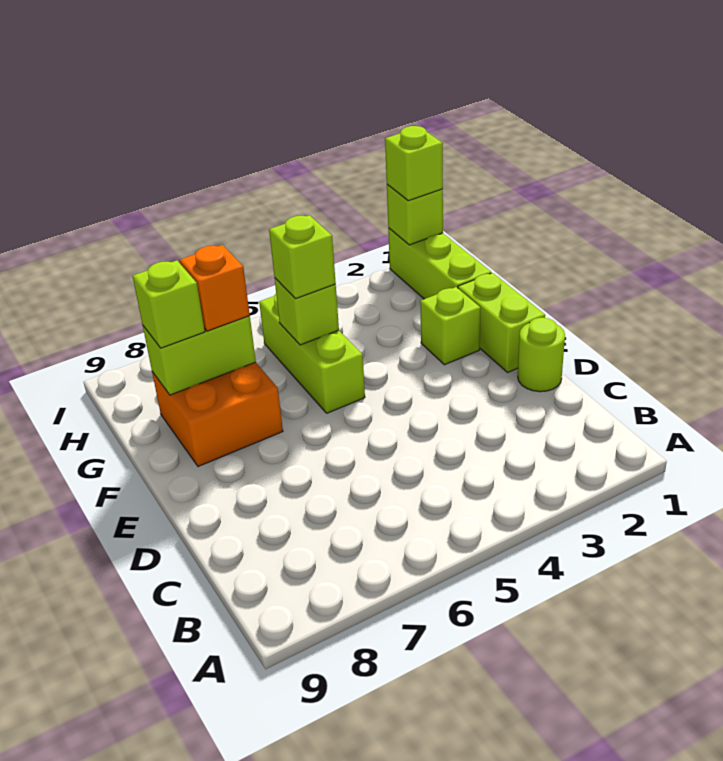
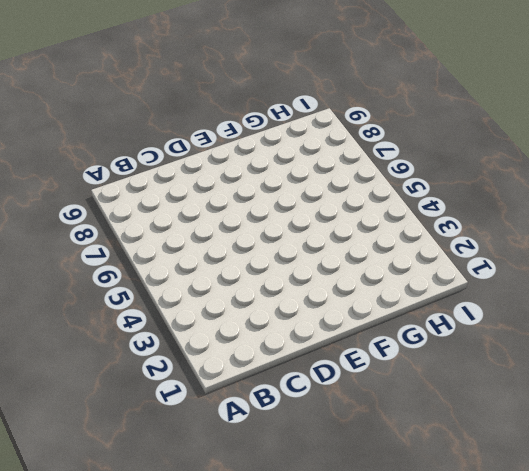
none -> lime round brick D1 level 1
none -> lime brick E1:F1 level 1
none -> lime brick F2 level 1

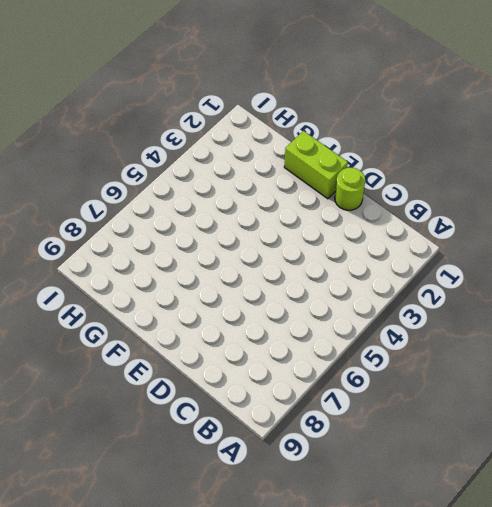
none -> lime brick F2 level 1
none -> lime brick F5:H5 level 1
none -> orange brick F7:G8 level 1

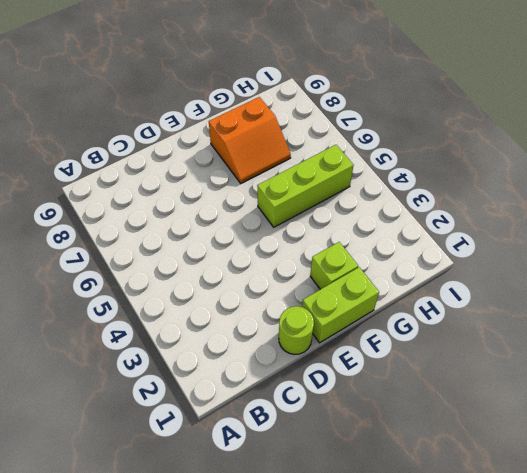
orange slope F7:G8 level 1 top 8 -> orange brick F7:G8 level 1
none -> lime brick G1:I1 level 1
none -> lime brick G5 level 2
none -> lime brick G7:G8 level 2

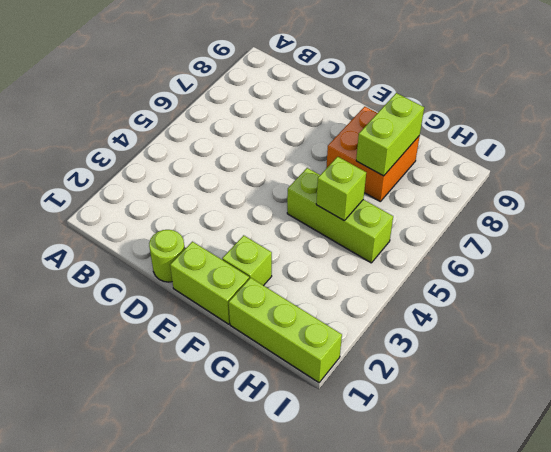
none -> lime brick I1 level 2
none -> lime brick G5 level 3
none -> orange brick G7 level 3

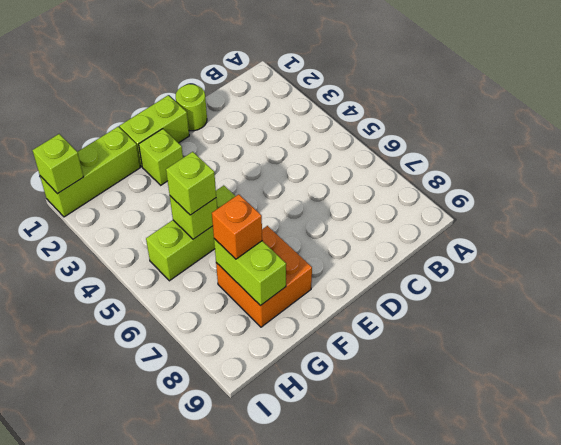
none -> lime brick G8 level 3
none -> lime brick I1 level 3

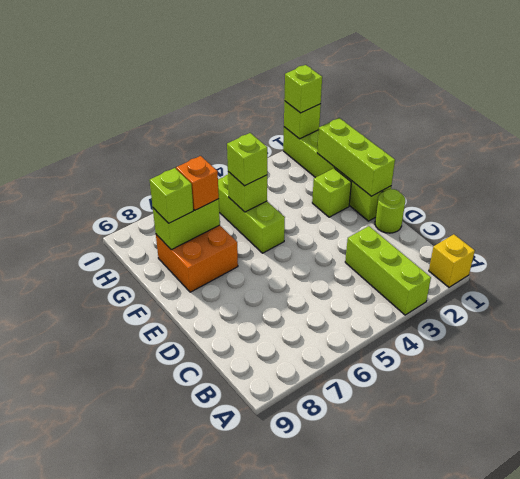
yellow brick A1 level 1 -> none
lime brick A3:C3 level 1 -> none
lime brick E1:G1 level 2 -> none

